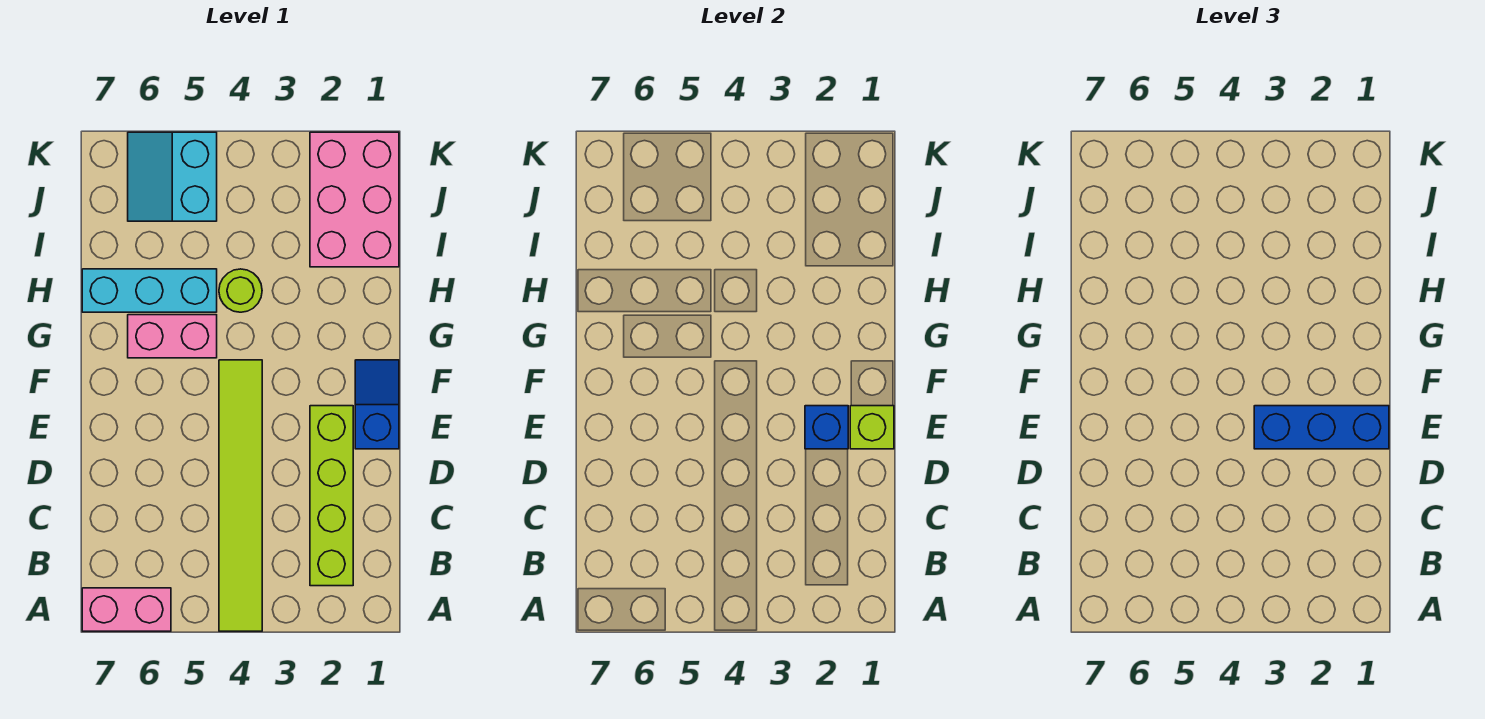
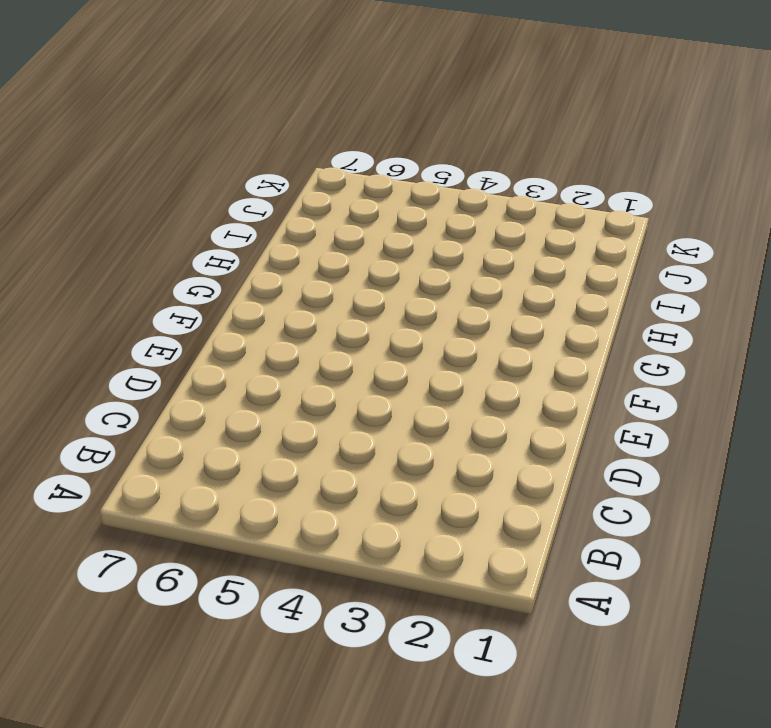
none -> lime tile A4:F4 level 1
none -> pink brick A6:A7 level 1
none -> lime brick B2:E2 level 1

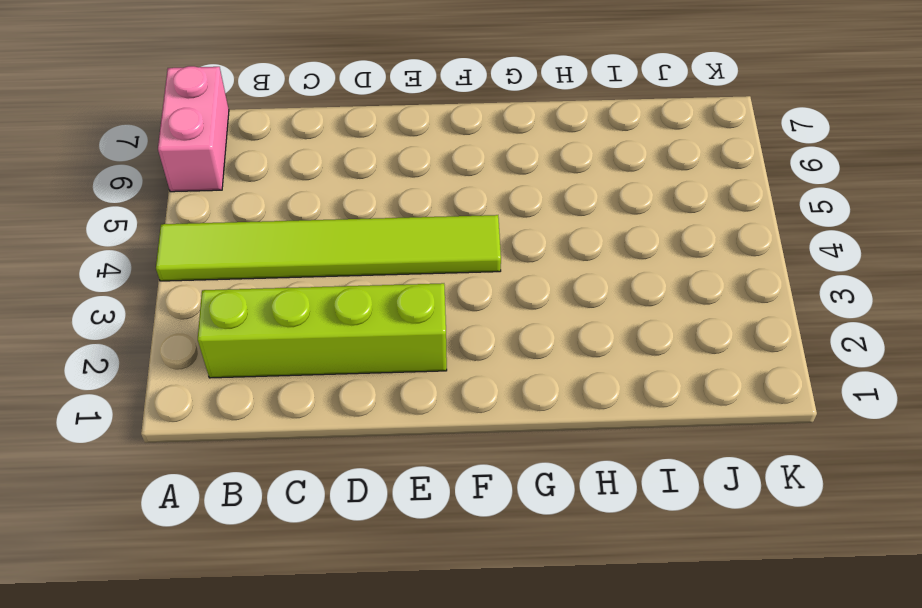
none -> blue slope E1:F1 level 1 top E
none -> pink brick G5:G6 level 1
none -> lime round brick H4 level 1

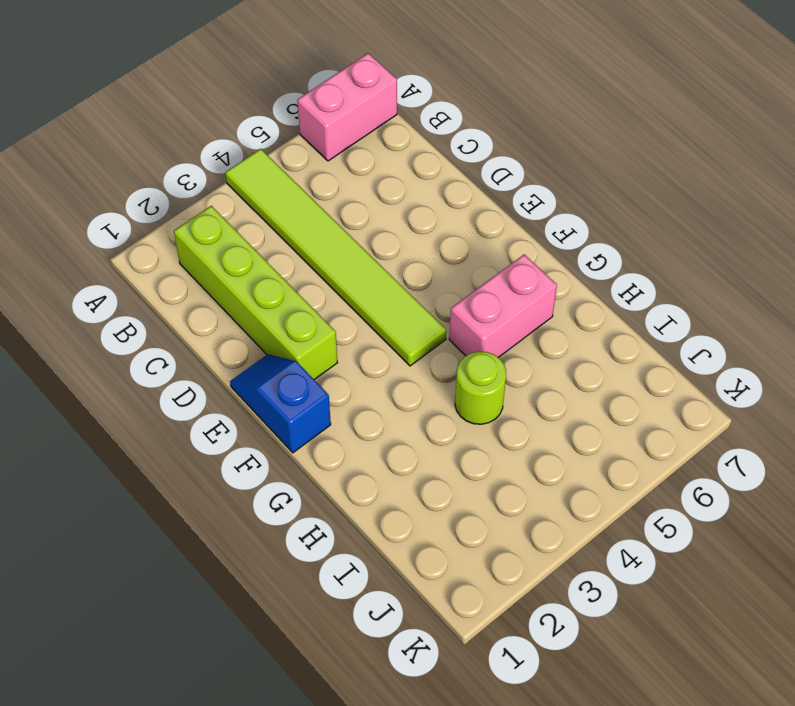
blue slope E1:F1 level 1 top F -> blue slope E1:F1 level 1 top E
none -> cyan brick H5:H7 level 1
none -> pink brick I1:K2 level 1
none -> cyan slope J5:K6 level 1 top 5

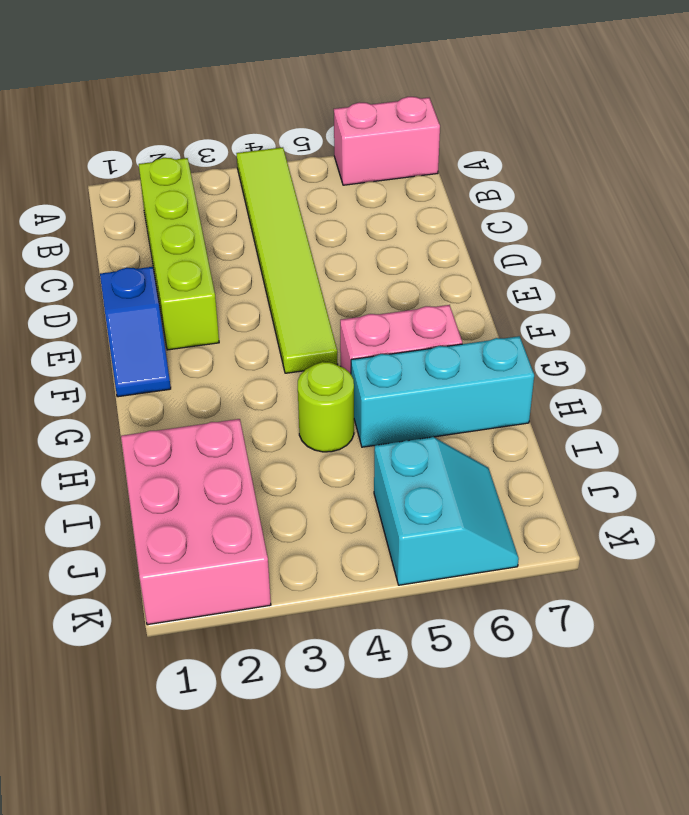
none -> lime brick E1 level 2
none -> blue brick E2 level 2
none -> blue brick E1:E3 level 3

